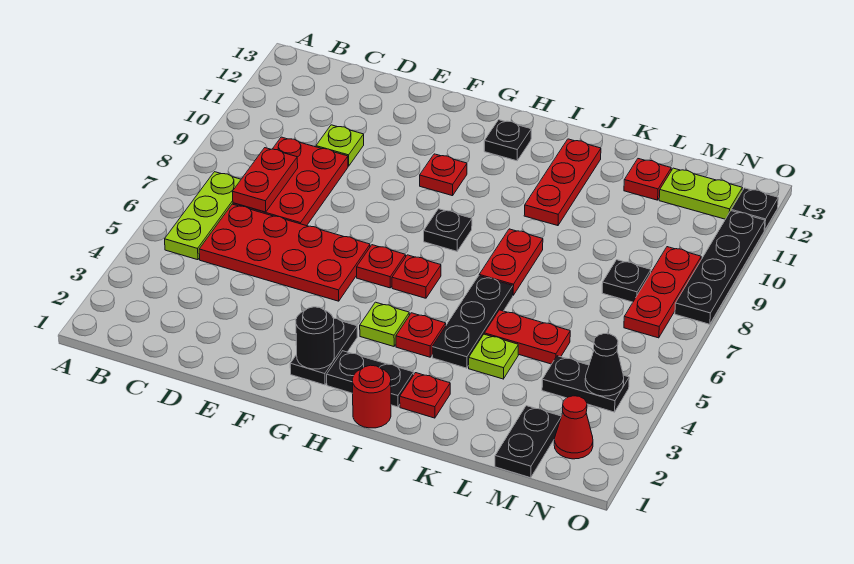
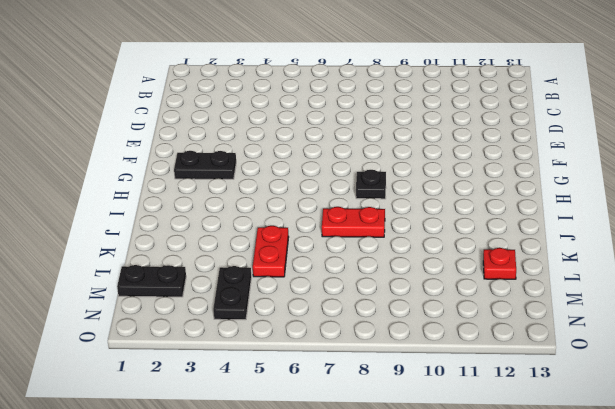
none -> lime plate B5:B7 level 1
none -> red plate C5:F6 level 1
none -> red plate C7:D9 level 1
none -> lime plate D10 level 1

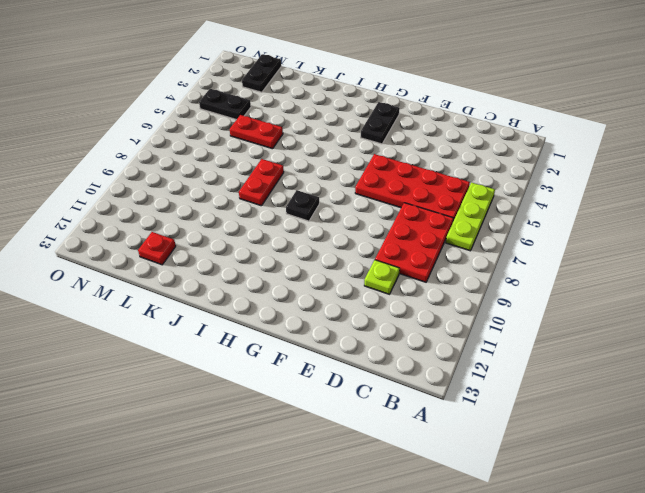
none -> red plate G6 level 1
none -> red plate G10 level 1
none -> black plate H2:I2 level 1
none -> lime plate H4 level 1

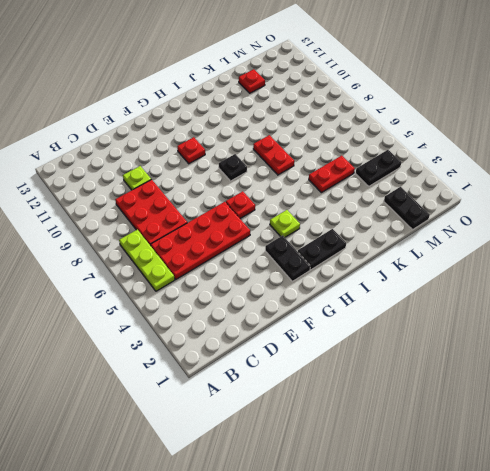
none -> red plate H6 level 1
none -> black plate H12 level 1
none -> red round brick I1 level 1
none -> red plate I4 level 1

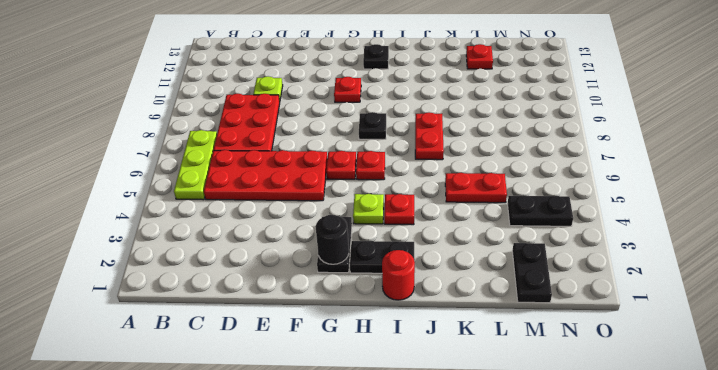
none -> red plate J2 level 1
none -> black plate J4:J6 level 1
none -> red plate J10:J12 level 1
none -> lime plate K4 level 1

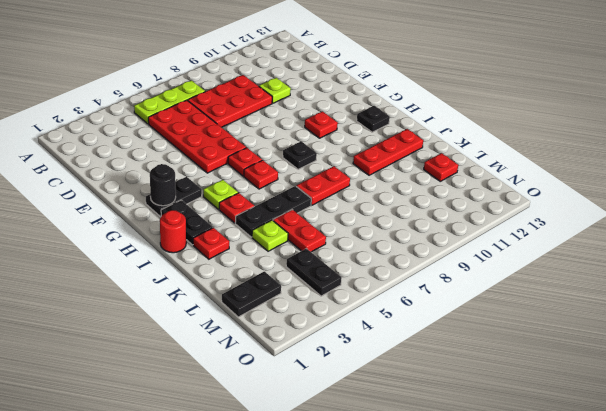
none -> black plate M8 level 1
none -> lime plate M12:N12 level 1
none -> red cone N2 level 1
none -> red plate N7:N9 level 1

